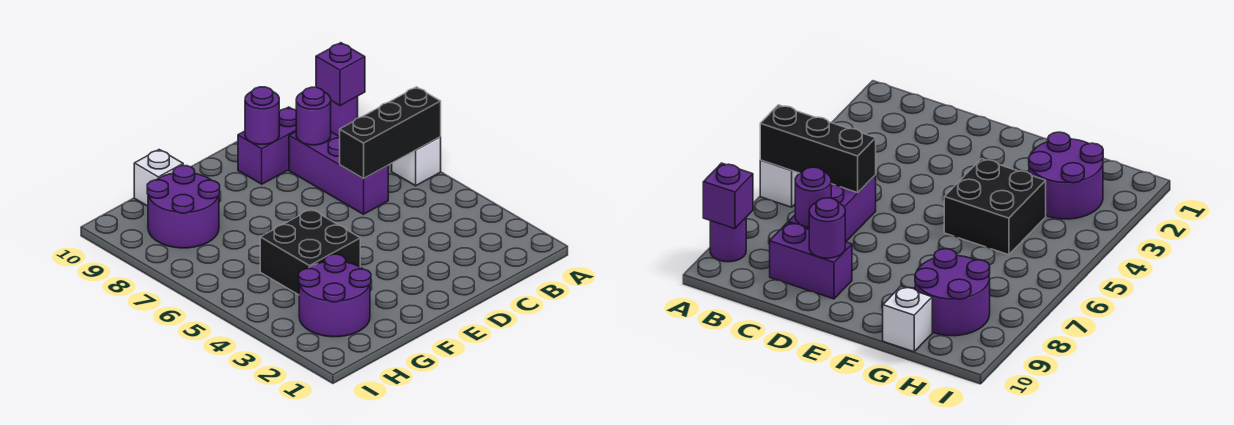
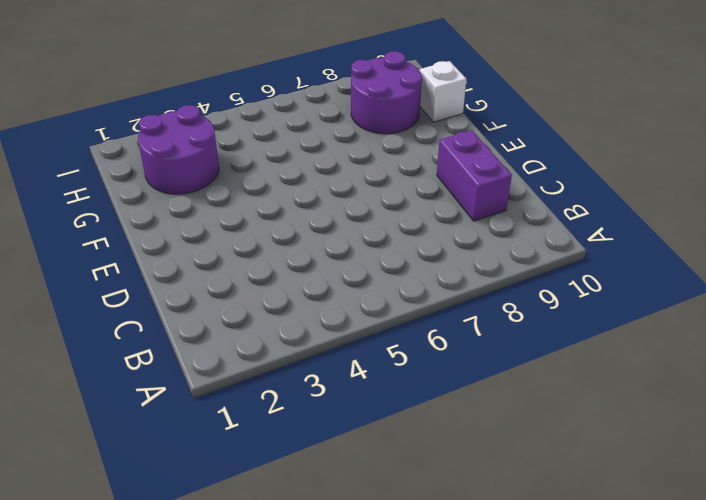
none -> white brick A6 level 1
none -> purple round brick A9 level 1
none -> purple brick C6:C8 level 1

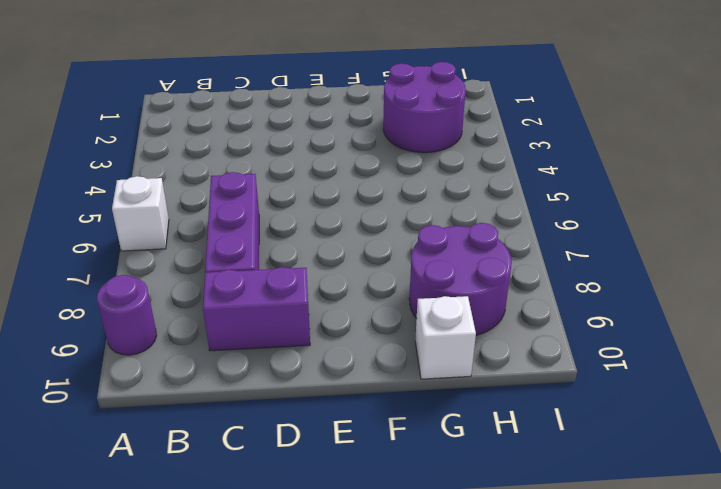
none -> black brick F4:G5 level 1
none -> black brick A6:C6 level 2
none -> purple brick A9 level 2

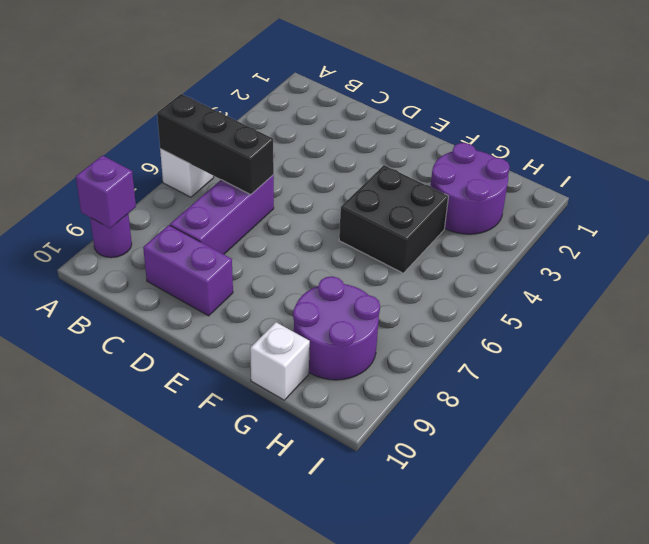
none -> purple round brick C8 level 2
none -> purple round brick D9 level 2

